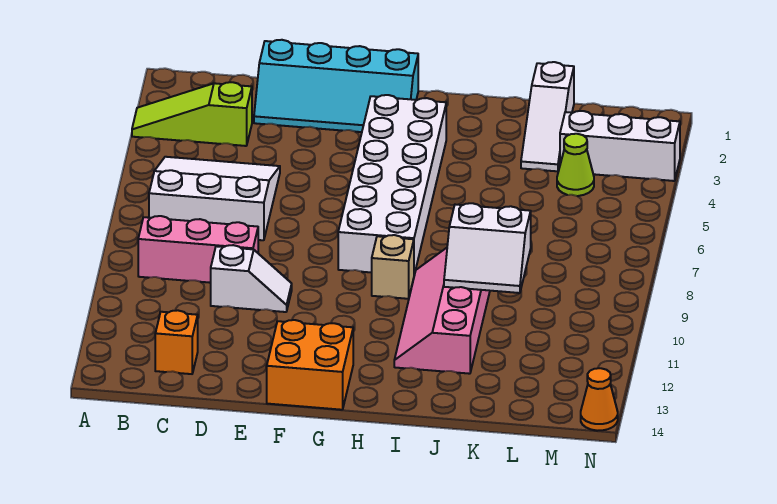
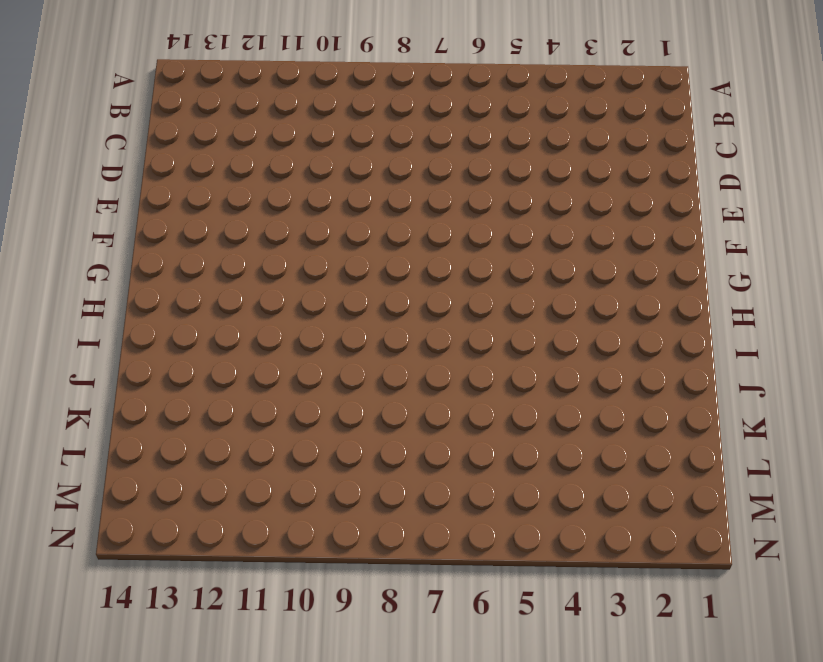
none -> lime slope A3:C3 level 1 top C
none -> white slope B5:D7 level 1 top 7
none -> pink brick B9:D9 level 1

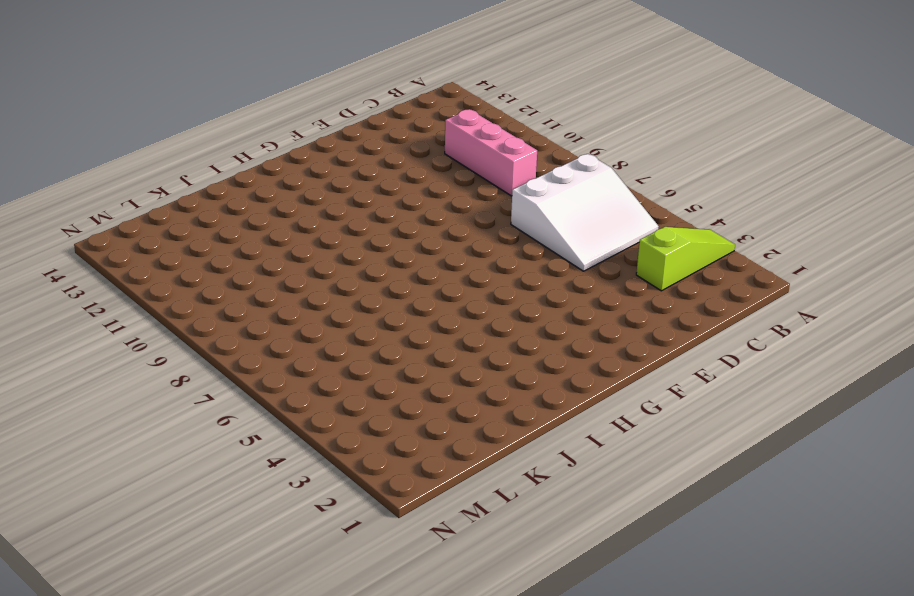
pink brick C9:C11 level 1 -> pink brick B9:D9 level 1
none -> orange brick C13 level 1
none -> cyan slope D1:G2 level 1 top 1
none -> white slope D10:E10 level 1 top D

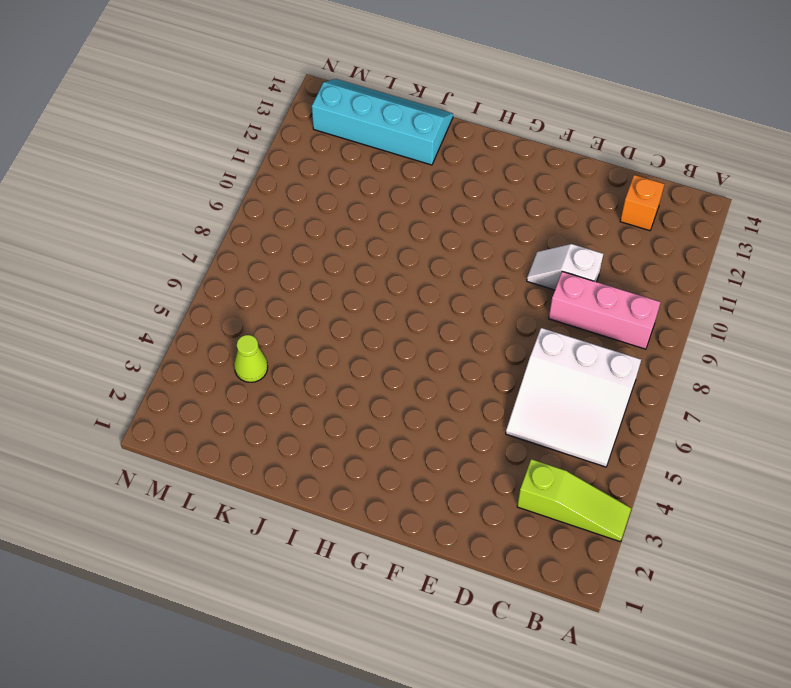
cyan slope J13:M14 level 1 top 13 -> cyan slope D1:G2 level 1 top 1
none -> orange brick F13:G14 level 1
none -> white brick G3:H8 level 1
none -> tan brick H9 level 1

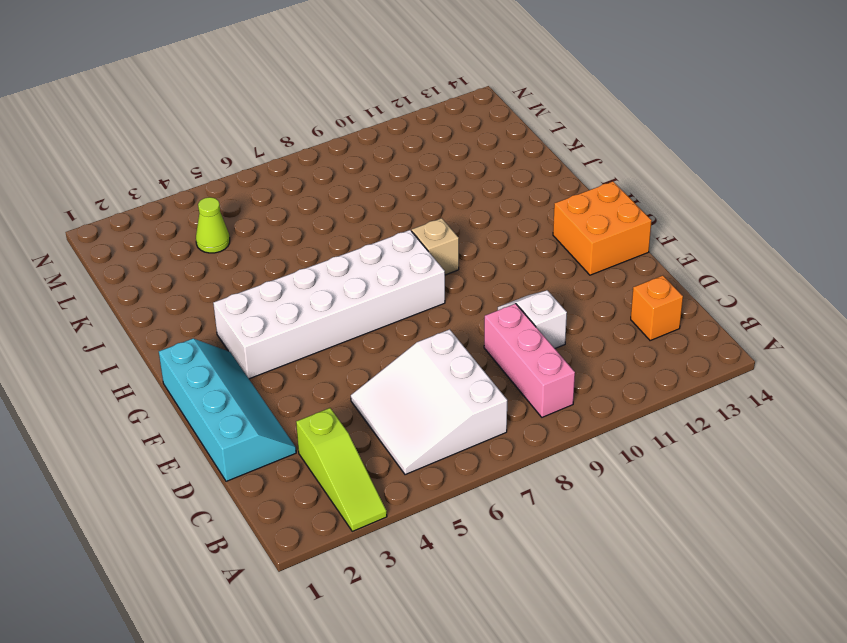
none -> pink slope I9:J12 level 1 top J
none -> white slope K1:K3 level 1 top 1
none -> white brick L3:N3 level 1

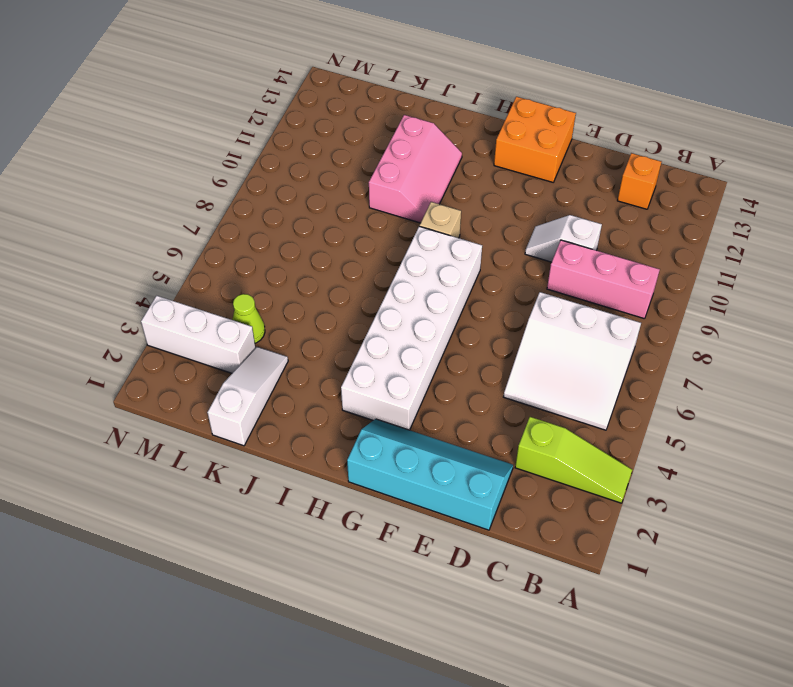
pink slope I10:J12 level 1 top J -> pink slope I9:J12 level 1 top J
none -> orange cone N14 level 1
none -> white slope J9:K10 level 2 top 9

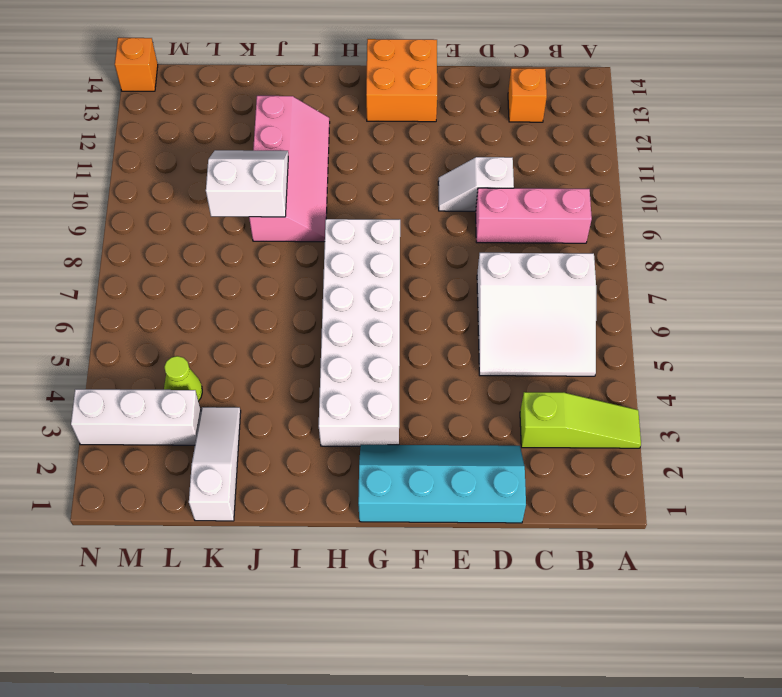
orange brick N14 level 1 -> orange cone N14 level 1
none -> tan brick H9 level 1

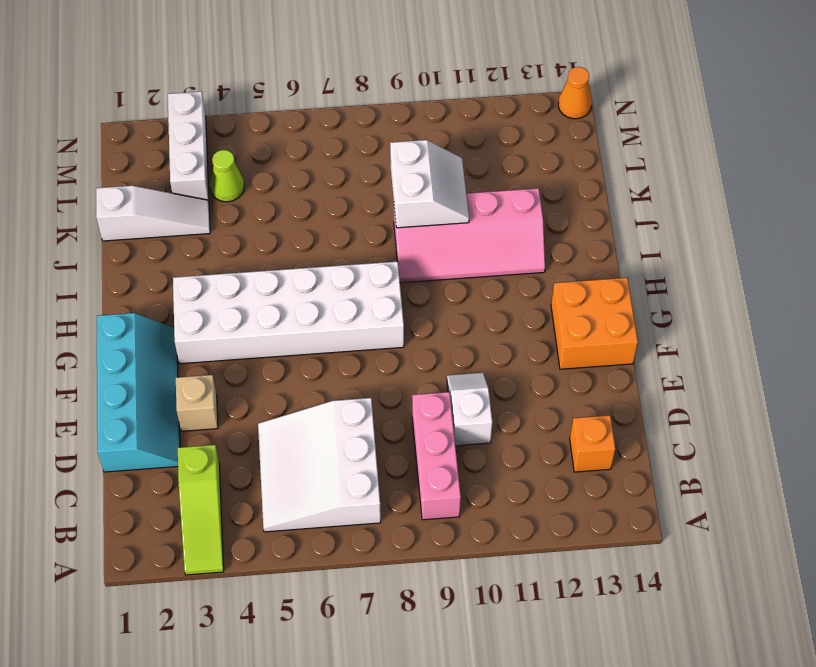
tan brick E3 level 1 -> tan brick H9 level 1

